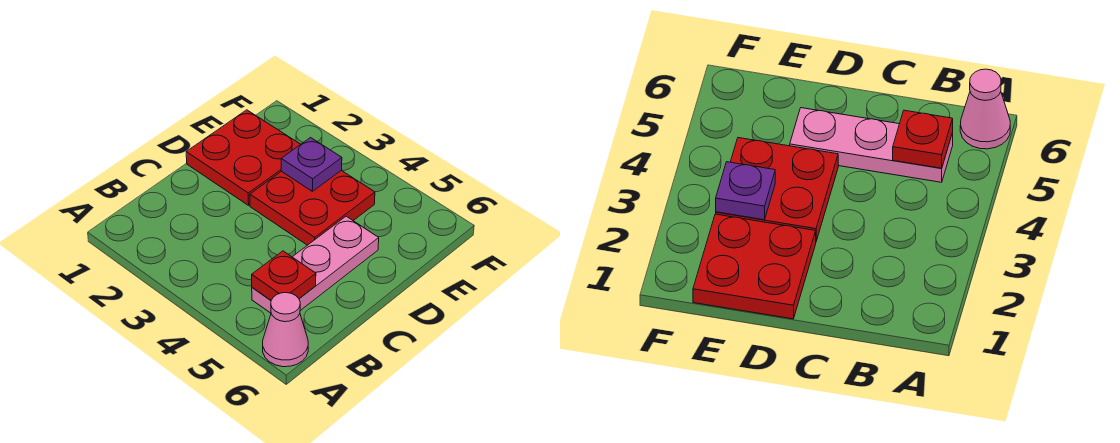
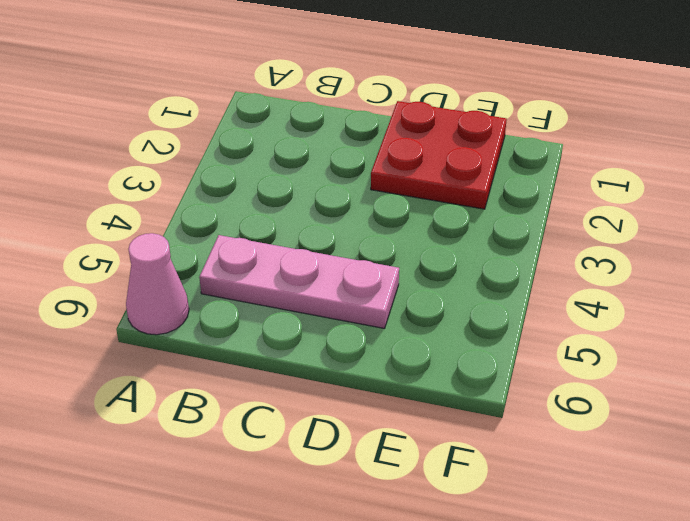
none -> red plate D3:E4 level 1
none -> red plate B5 level 2

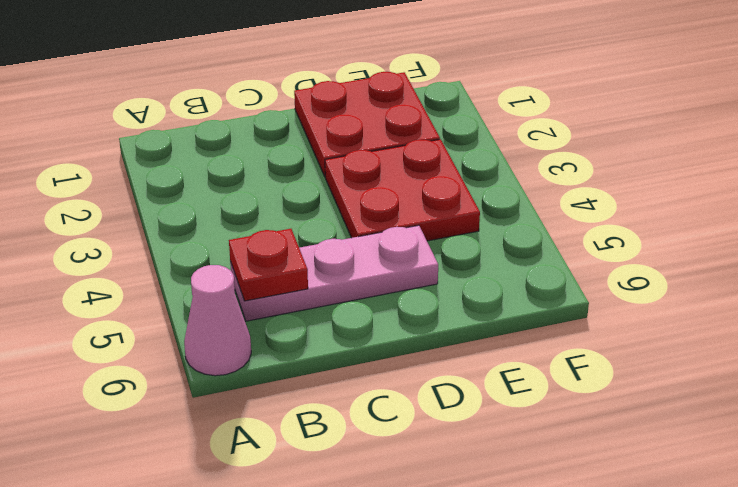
none -> purple plate E3 level 2

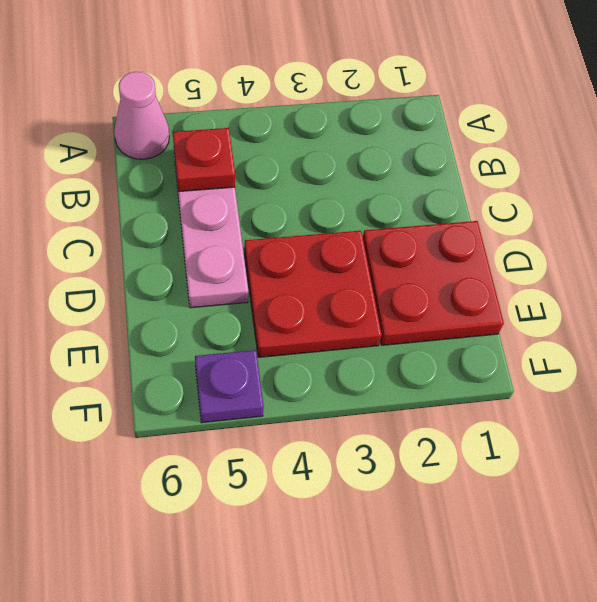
purple plate F5 level 1 -> purple plate E3 level 2

